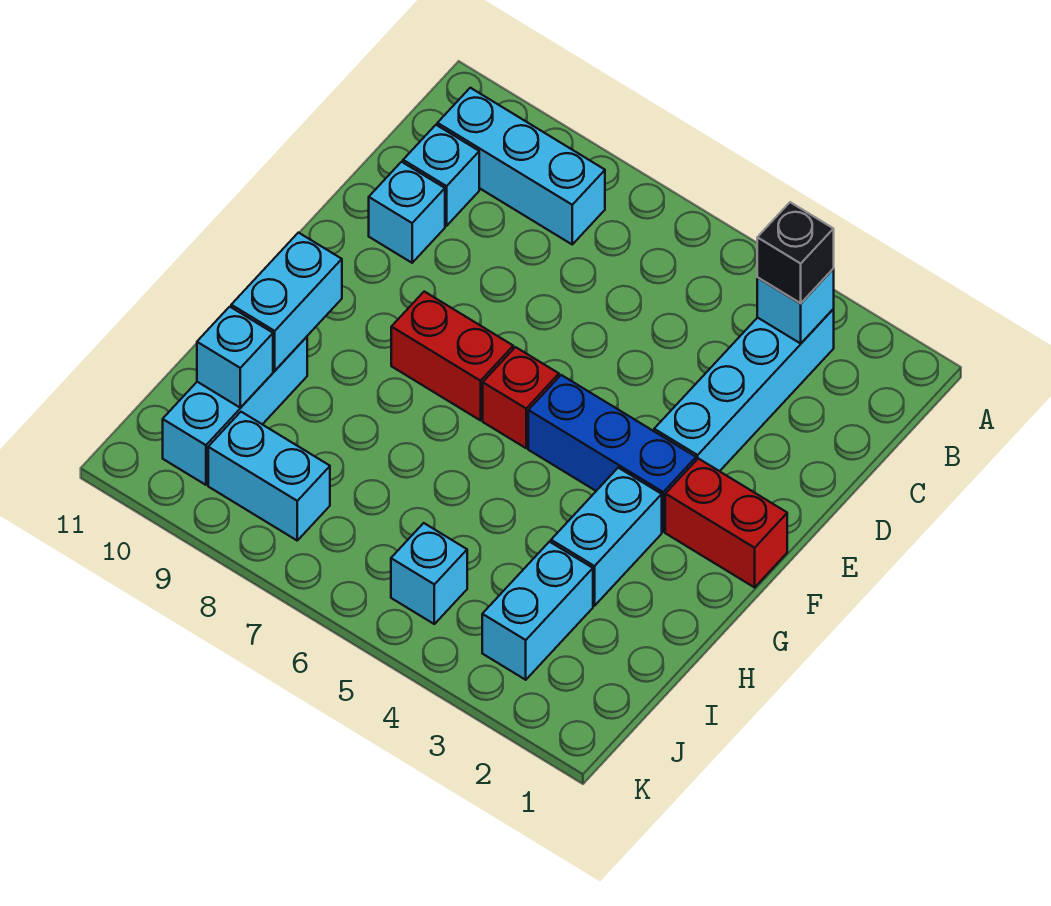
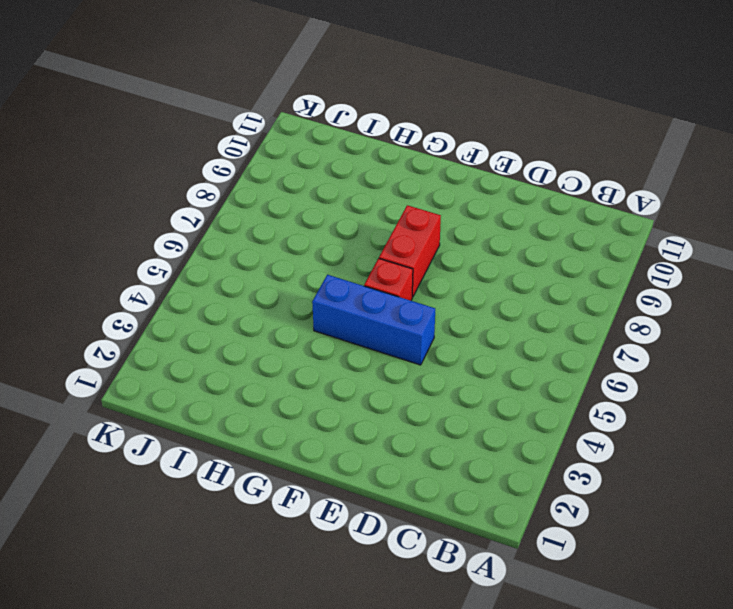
blue brick E5:G5 level 1 -> blue brick F3:F5 level 1
none -> cyan brick B3:E3 level 1
none -> cyan brick B8:B10 level 1
none -> cyan brick C10 level 1

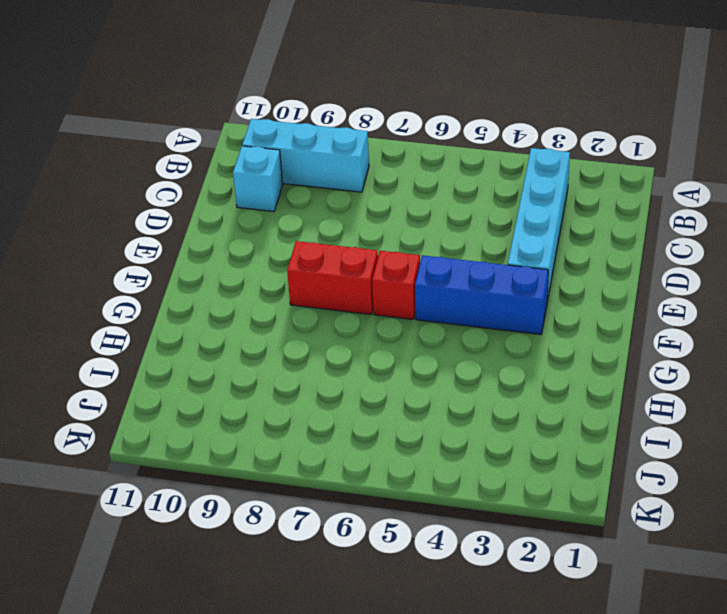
none -> cyan brick D10 level 1
none -> red brick F1:F2 level 1
none -> cyan brick G3:H3 level 1

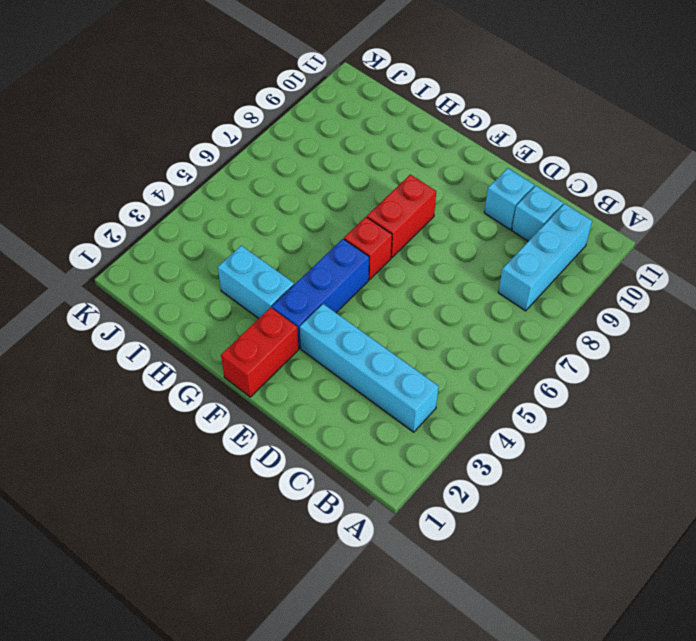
none -> cyan brick H10:J10 level 1
none -> cyan brick I3:J3 level 1
none -> cyan brick J5 level 1

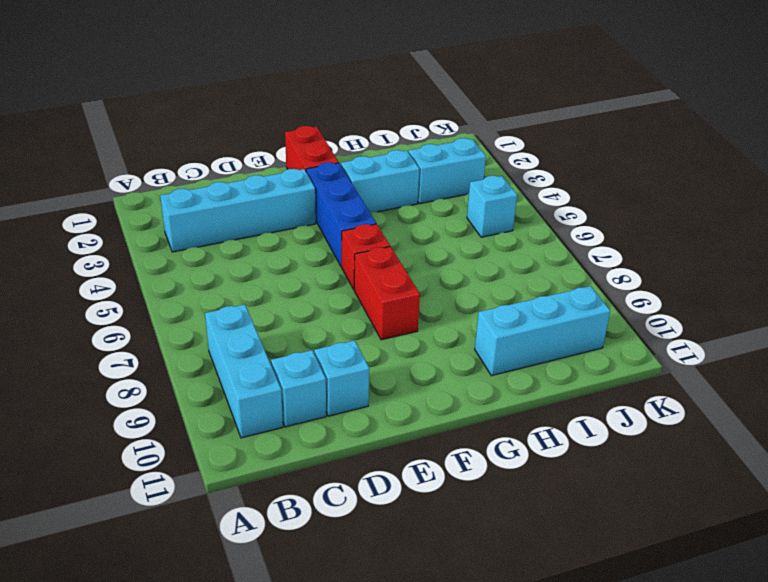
none -> cyan brick J8:J9 level 1
none -> cyan brick B3 level 2
none -> cyan brick G10:H10 level 2

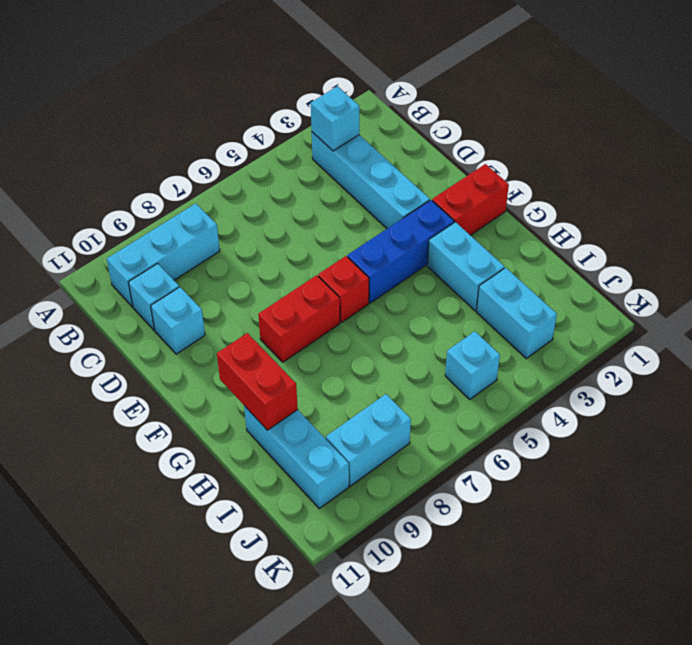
red brick G10:H10 level 2 -> cyan brick G10:H10 level 2
none -> cyan brick I10 level 2
none -> black brick B3 level 3

